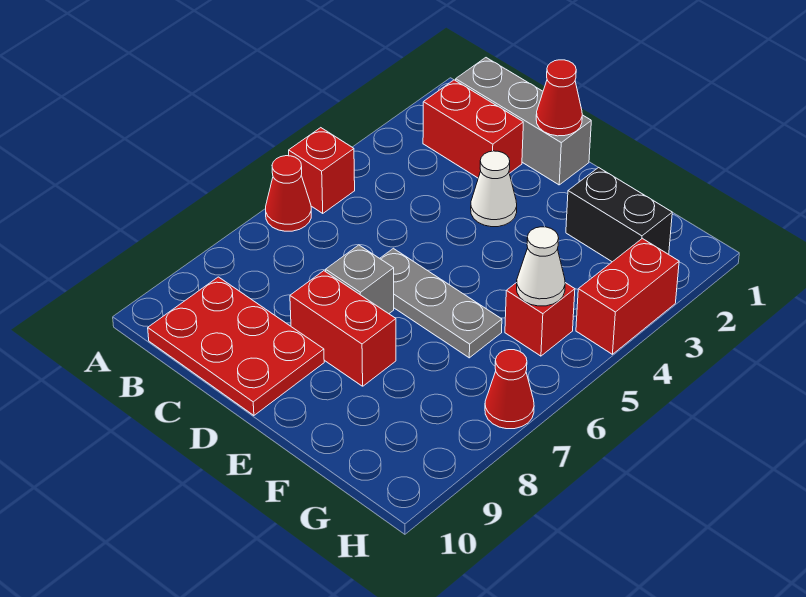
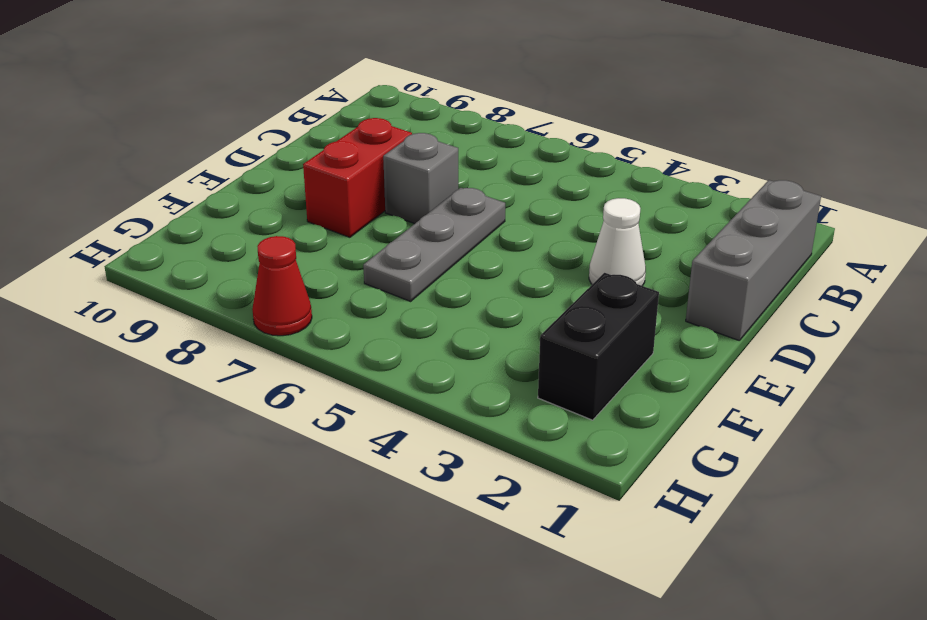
none -> red brick A5 level 1
none -> red cone A6 level 1
none -> red brick B2:C2 level 1

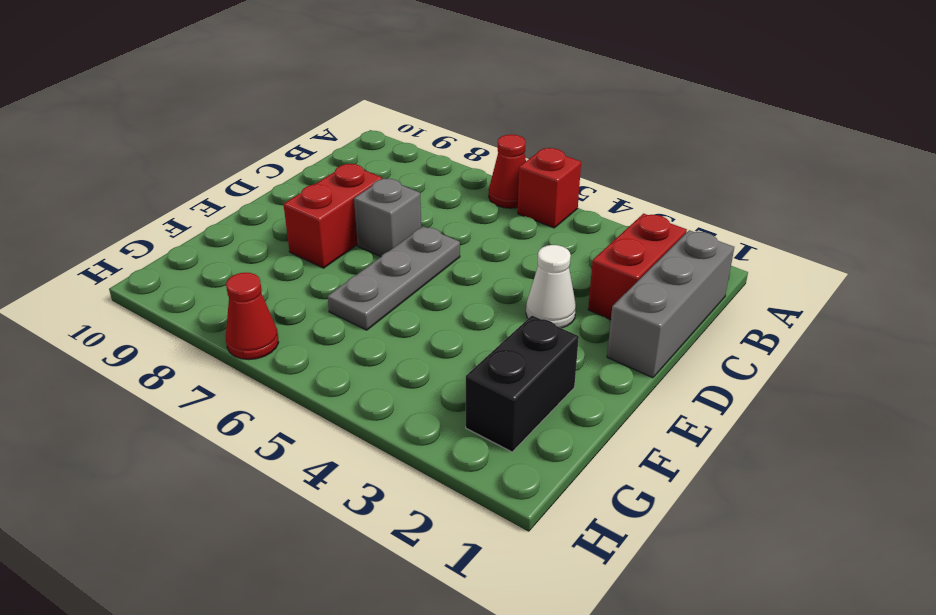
none -> red plate B9:D10 level 1
none -> red brick G5 level 1
none -> red brick H3:H4 level 1

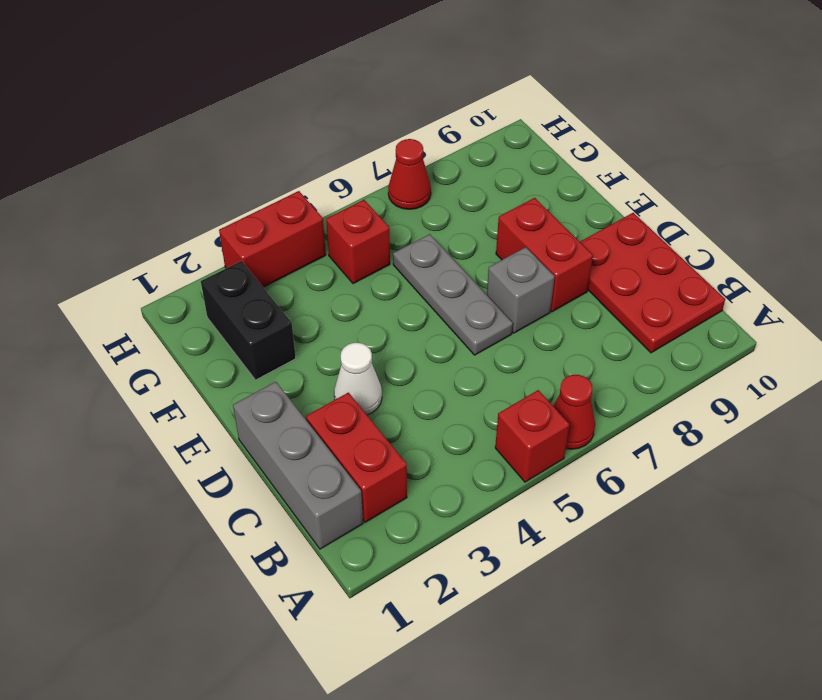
none -> red cone D1 level 2
none -> white cone G5 level 2

